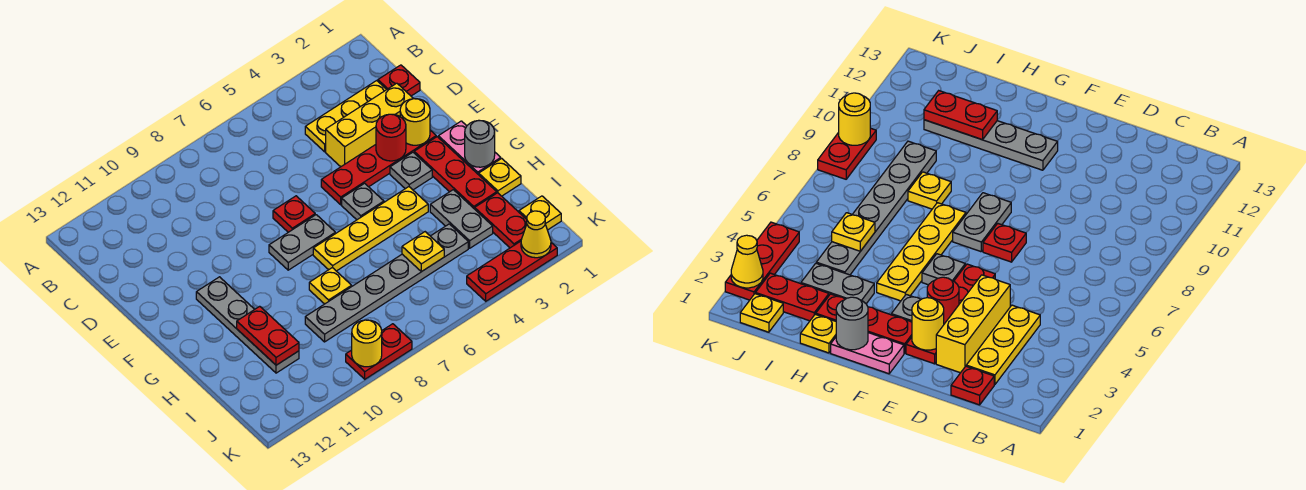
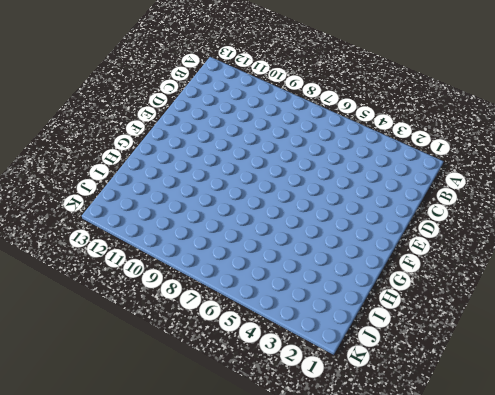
none -> red plate C1 level 1
none -> yellow plate C2:C4 level 1
none -> yellow brick D2:D4 level 1

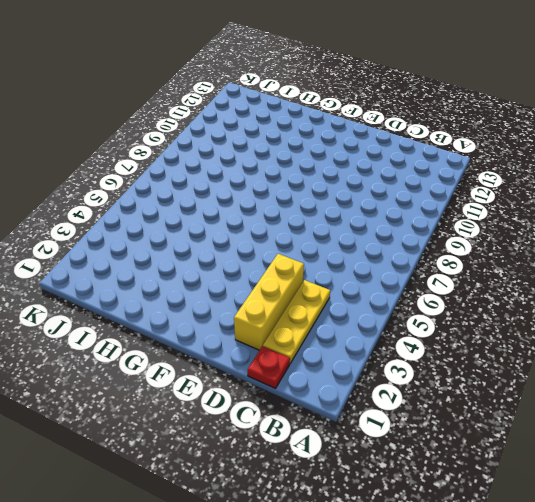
none -> red plate E2:E5 level 1
none -> red plate E7 level 1
none -> pink plate F1:G1 level 1

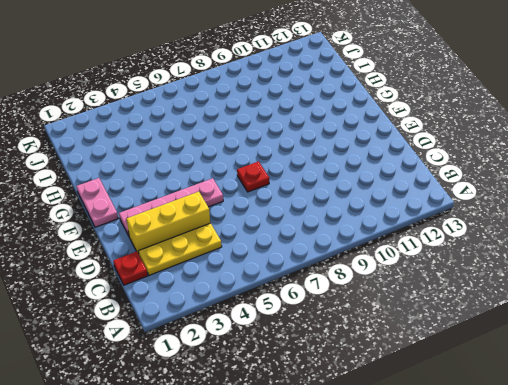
pink plate E2:E5 level 1 -> red plate E2:E5 level 1
none -> red plate F2:H2 level 1
none -> grey plate F3 level 1
none -> grey plate F5 level 1

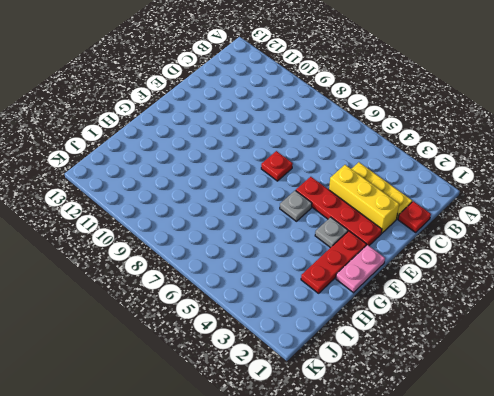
none -> grey plate F7:F8 level 1
none -> grey plate F11:I11 level 1
none -> yellow plate G4:G7 level 1

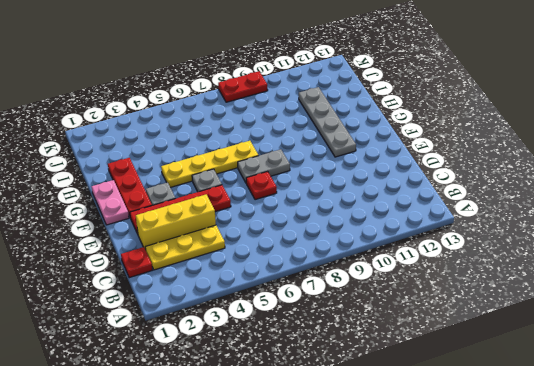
none -> yellow plate H1 level 1
none -> grey plate H3:I3 level 1
none -> yellow plate H8 level 1

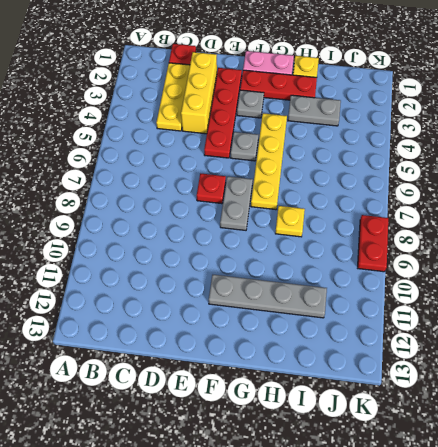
none -> red plate I2:J2 level 1
none -> grey plate I4:I9 level 1
none -> yellow plate J1 level 1

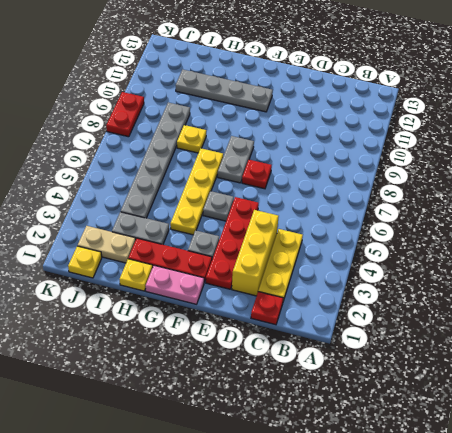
tan plate I2:J2 level 1 -> red plate I2:J2 level 1
none -> red plate K2:K4 level 1
none -> yellow round brick E2 level 2
none -> red round brick E3 level 2

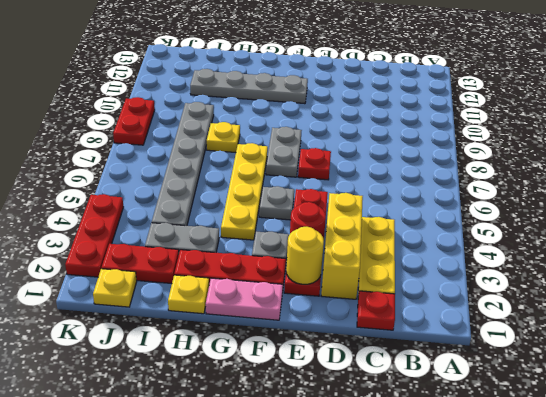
none -> grey round brick G1 level 2
none -> red plate H11:I11 level 2
none -> yellow plate I5 level 2

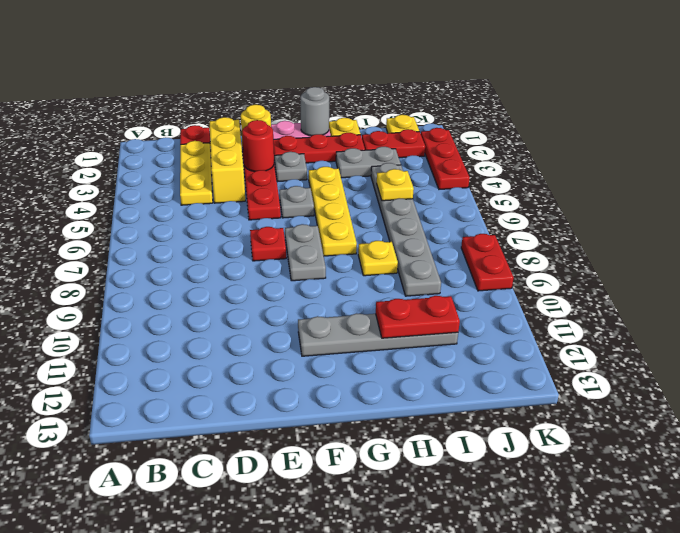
none -> yellow cone K2 level 2
none -> yellow round brick K9 level 2

